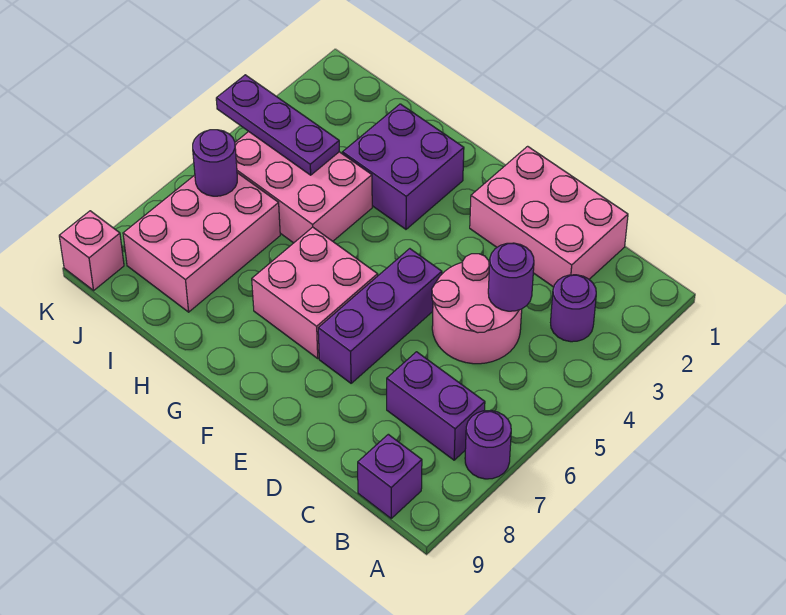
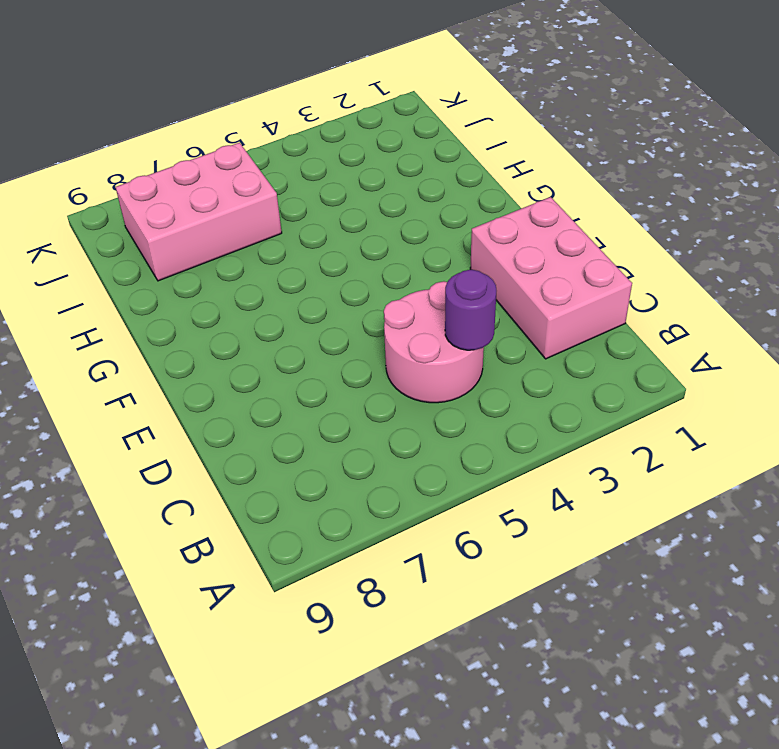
none -> purple round brick A7 level 1
none -> purple round brick B3 level 1
none -> purple brick B7:C7 level 1

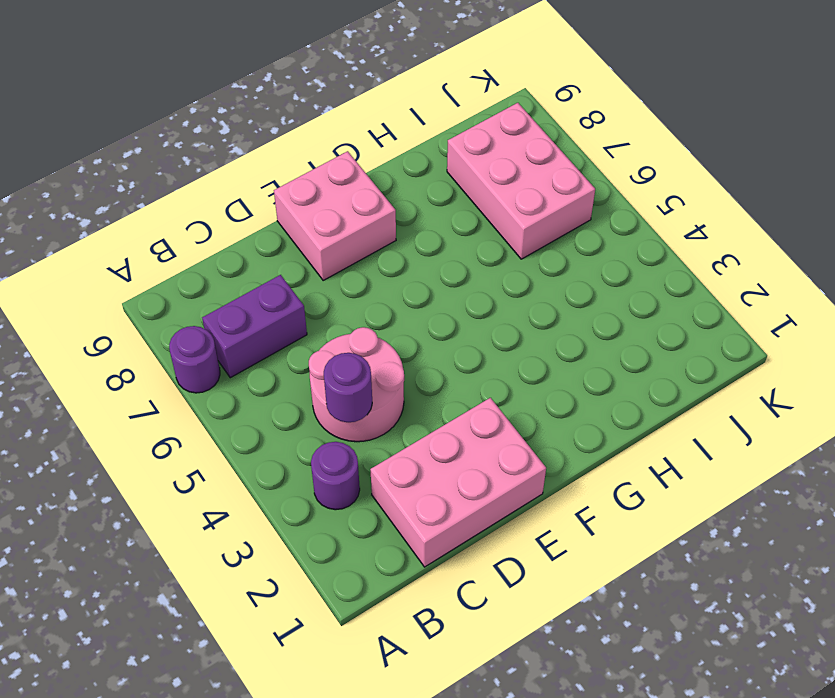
pink brick E8:F9 level 1 -> pink brick F6:G7 level 1
none -> purple brick B9 level 1
none -> purple brick E5:E7 level 1
none -> purple brick G2:H3 level 1

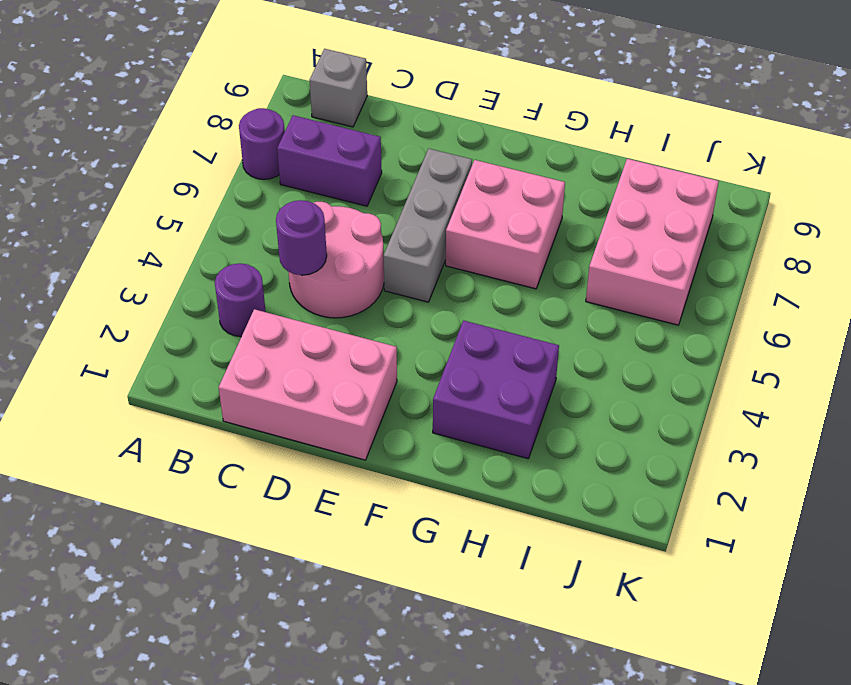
grey brick B9 level 1 -> purple brick B9 level 1
grey brick E5:E7 level 1 -> purple brick E5:E7 level 1
none -> pink brick H4:J5 level 1
none -> pink brick K9 level 1
none -> purple plate I4:K4 level 2

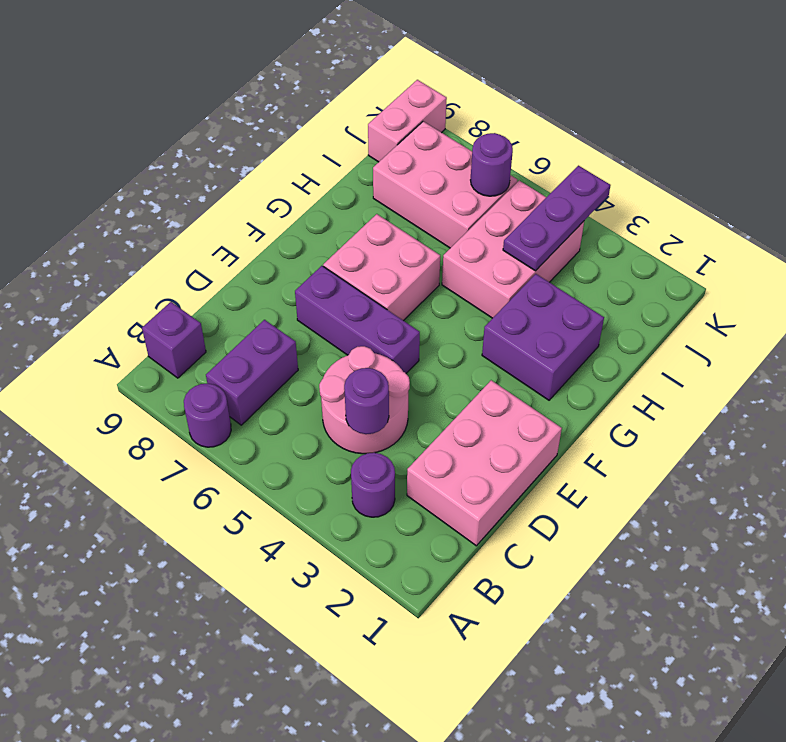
pink brick J9:K9 level 1 -> pink brick K9 level 1

